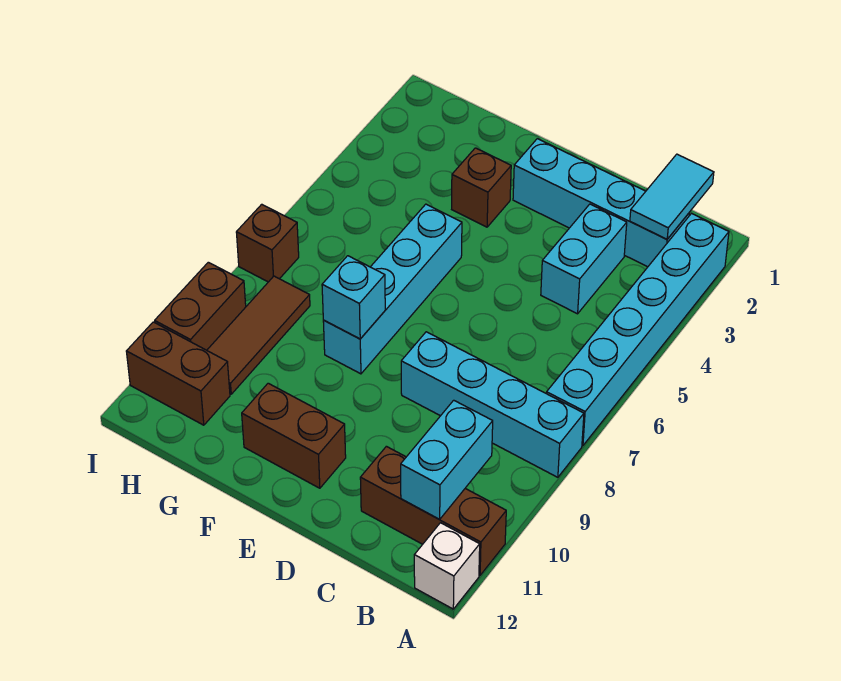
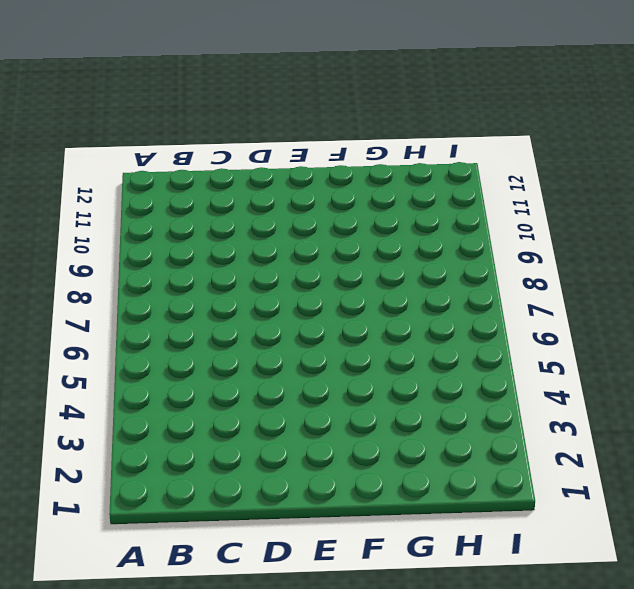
none -> cyan brick A2:A7 level 1
none -> cyan brick A8:D8 level 1
none -> brown brick A11:C11 level 1

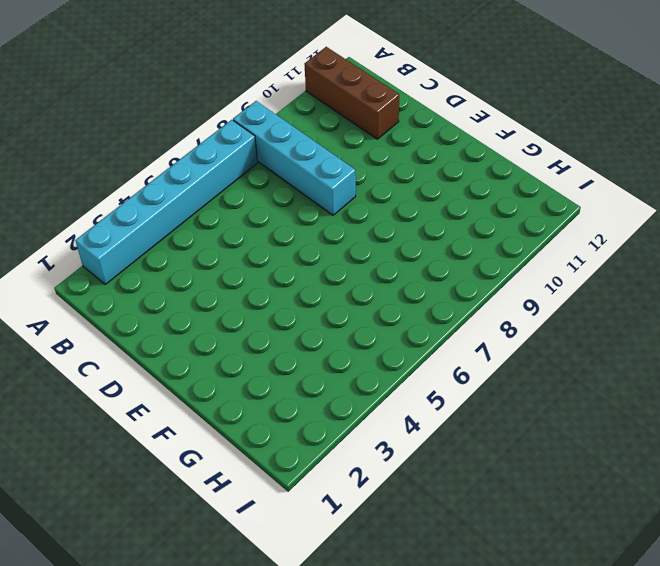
none -> white brick A12 level 1
none -> cyan brick B2:E2 level 1
none -> cyan brick C3:C4 level 1

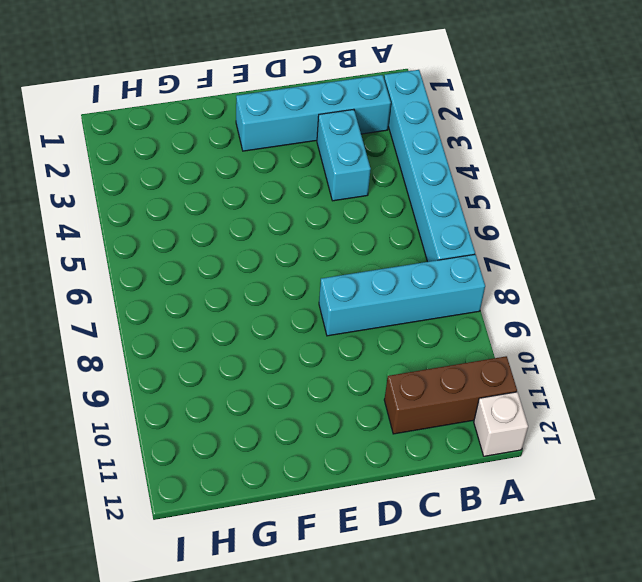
none -> brown brick E11:F11 level 1
none -> brown brick F3 level 1
none -> cyan brick F5:F8 level 1

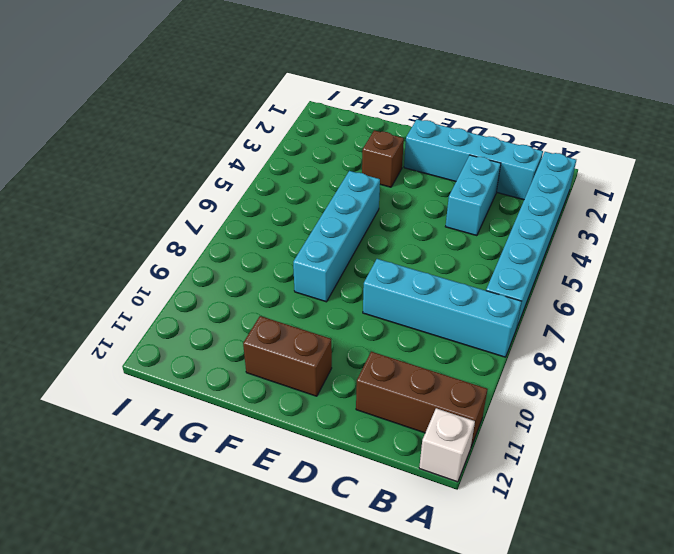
none -> brown tile H8:H10 level 1
none -> brown brick H11:I11 level 1
none -> brown brick I7 level 1

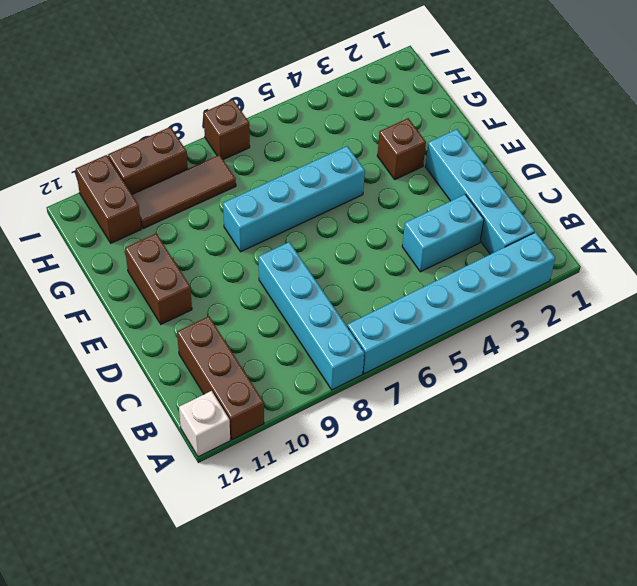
none -> cyan tile B1:B2 level 2
none -> cyan brick B10:B11 level 2
none -> cyan brick F8 level 2

